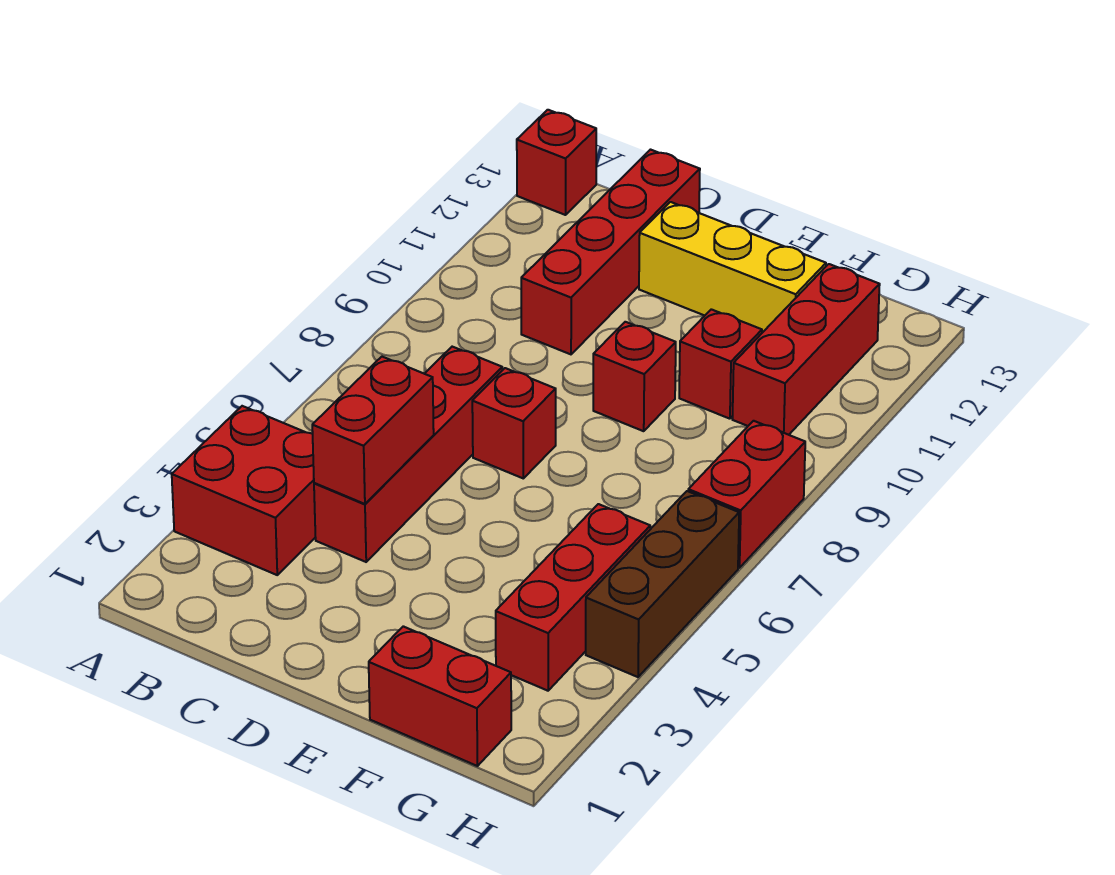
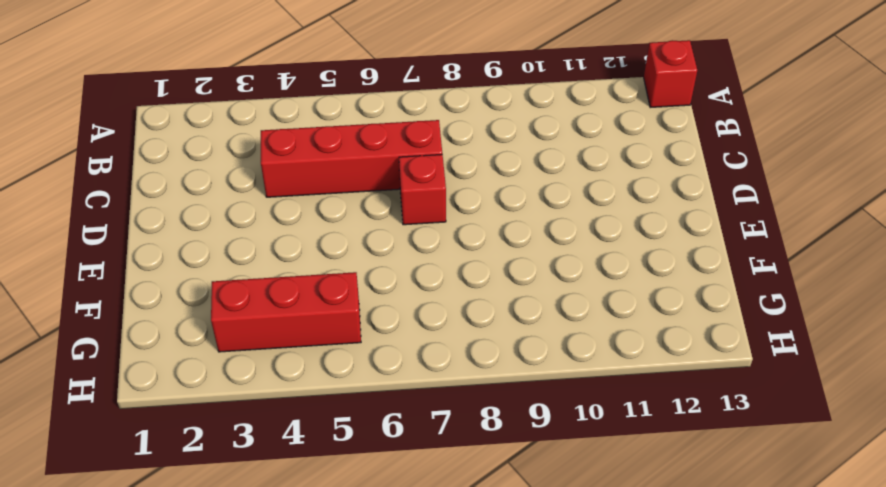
none -> red brick A3:B4 level 1
none -> red brick C10:C13 level 1
none -> yellow brick D12:F12 level 1

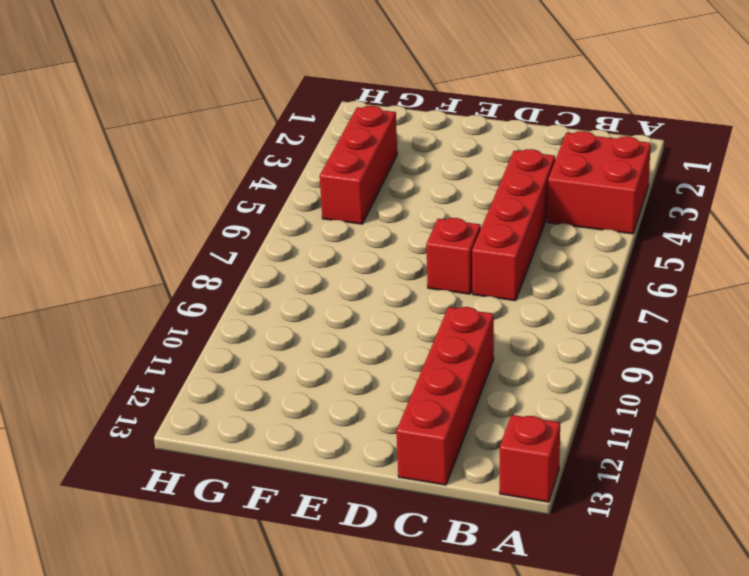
none -> yellow brick D12:F12 level 1
none -> red brick E9 level 1
none -> red brick F1:G1 level 1

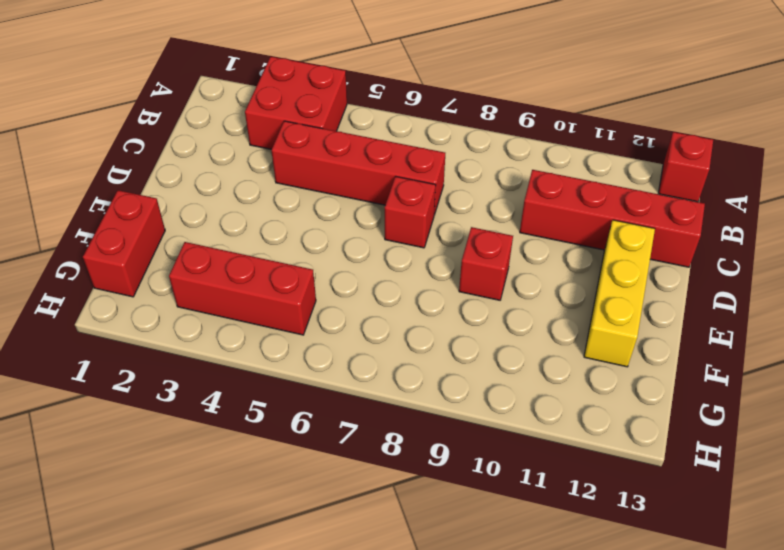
none -> red brick F10 level 1
none -> red brick G10:G12 level 1
none -> brown brick H4:H6 level 1

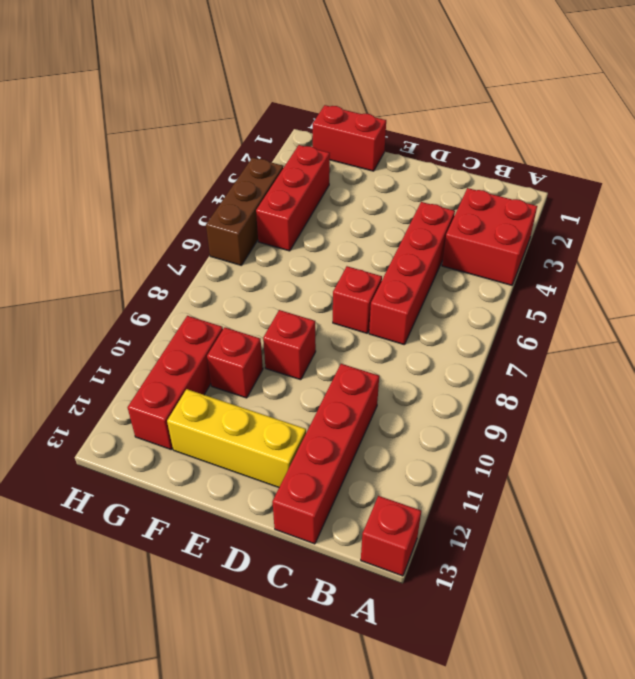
none -> red brick H7:H8 level 1
none -> red brick C4:C5 level 2

